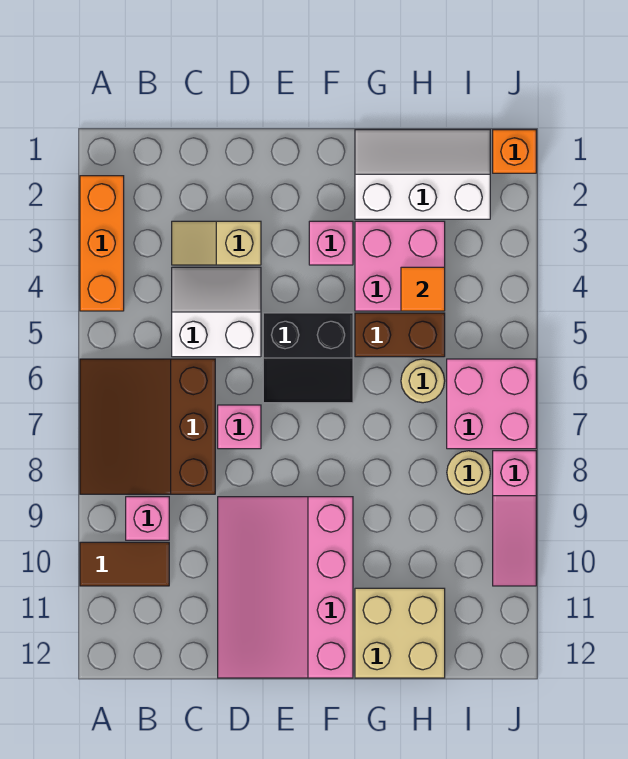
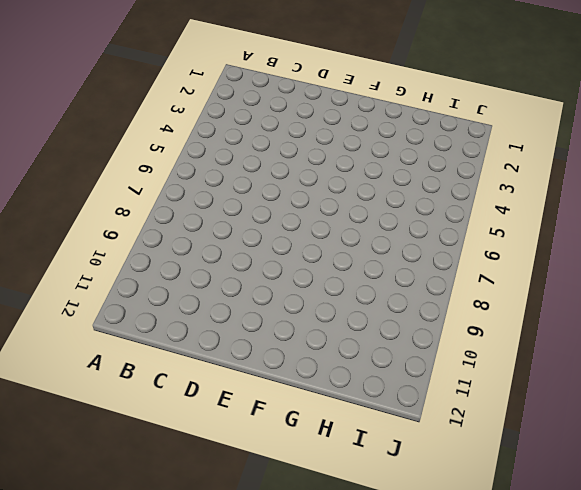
none -> orange brick A2:A4 level 1
none -> brown slope A6:C8 level 1 top C
none -> brown tile A10:B10 level 1

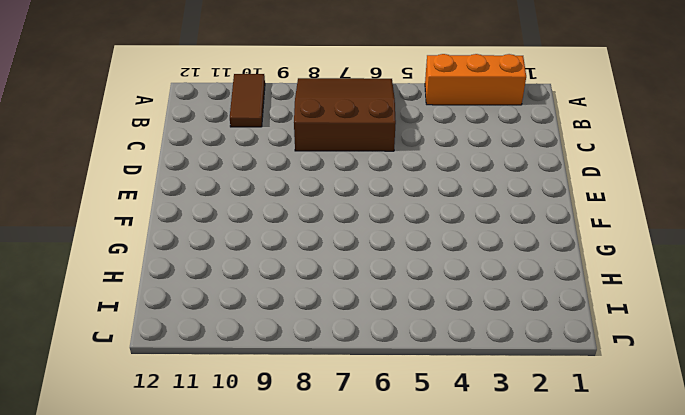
none -> pink brick B9 level 1
none -> tan slope C3:D3 level 1 top D
none -> white slope C4:D5 level 1 top 5

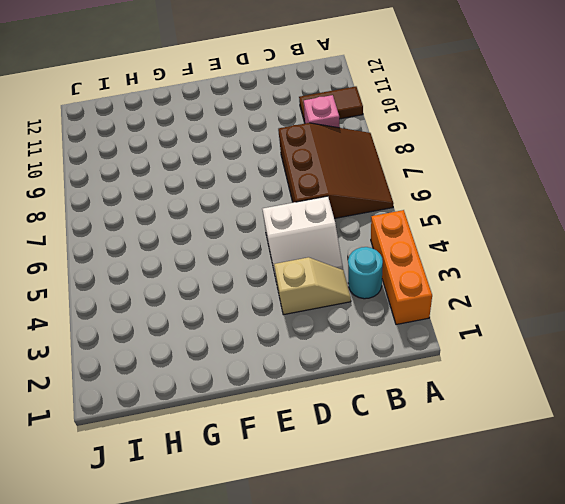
cyan round brick B3 level 1 -> none
none -> pink brick D7 level 1
none -> pink slope D9:F12 level 1 top F
none -> black slope E5:F6 level 1 top 5

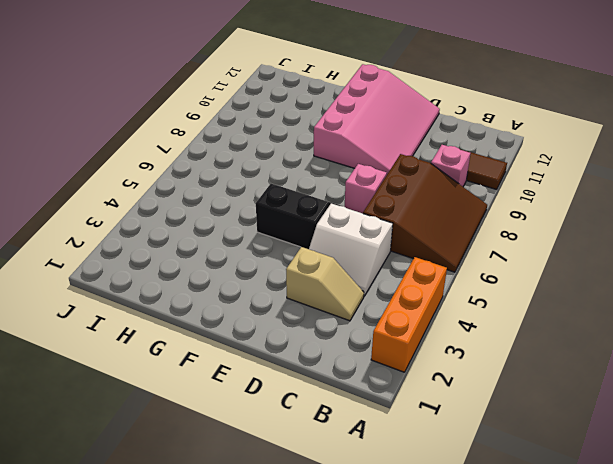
none -> pink brick F3 level 1
none -> white slope G1:I2 level 1 top 2
none -> pink brick G3:H4 level 1

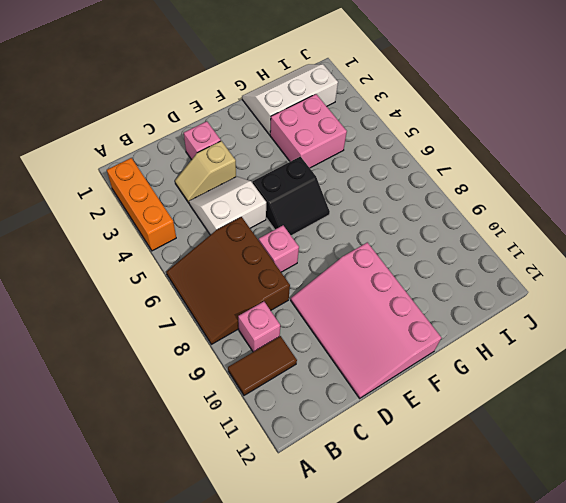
pink brick D2 level 1 -> pink brick F3 level 1
none -> brown brick G5:H5 level 1
none -> tan brick G11:H12 level 1
none -> tan round brick H6 level 1

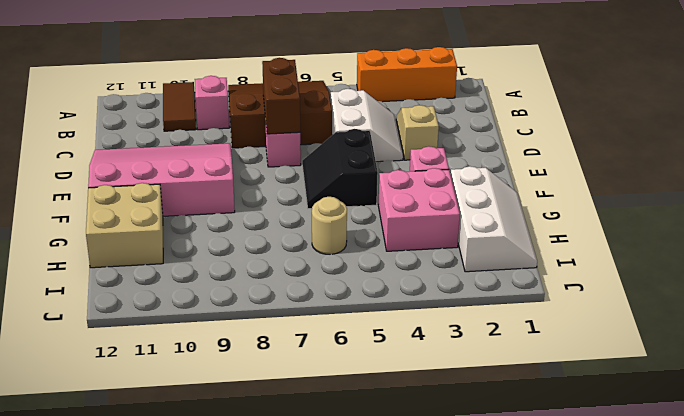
brown brick C7:D7 level 2 -> brown brick G5:H5 level 1
none -> pink brick I6:J7 level 1
none -> tan round brick I8 level 1
none -> orange brick J1 level 1

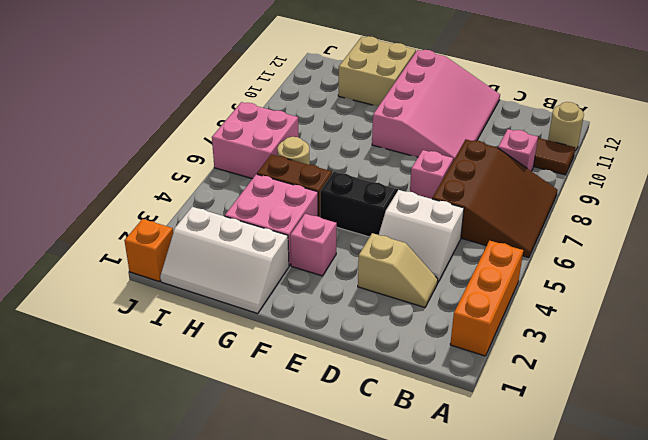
tan round brick A11 level 1 -> tan round brick I8 level 1
none -> pink slope J8:J10 level 1 top 8
none -> orange tile H4 level 2

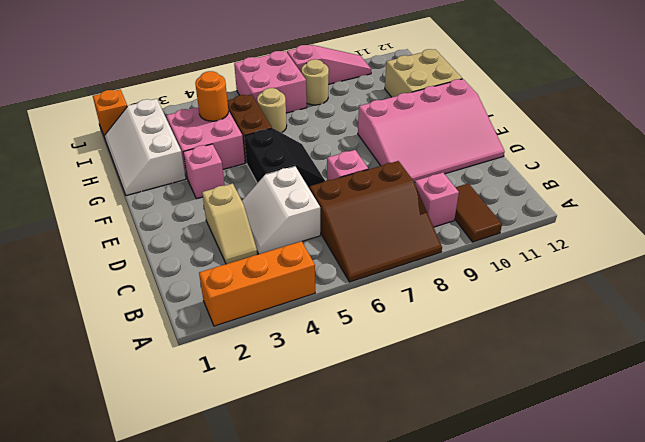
orange round brick H4 level 2 -> orange tile H4 level 2

